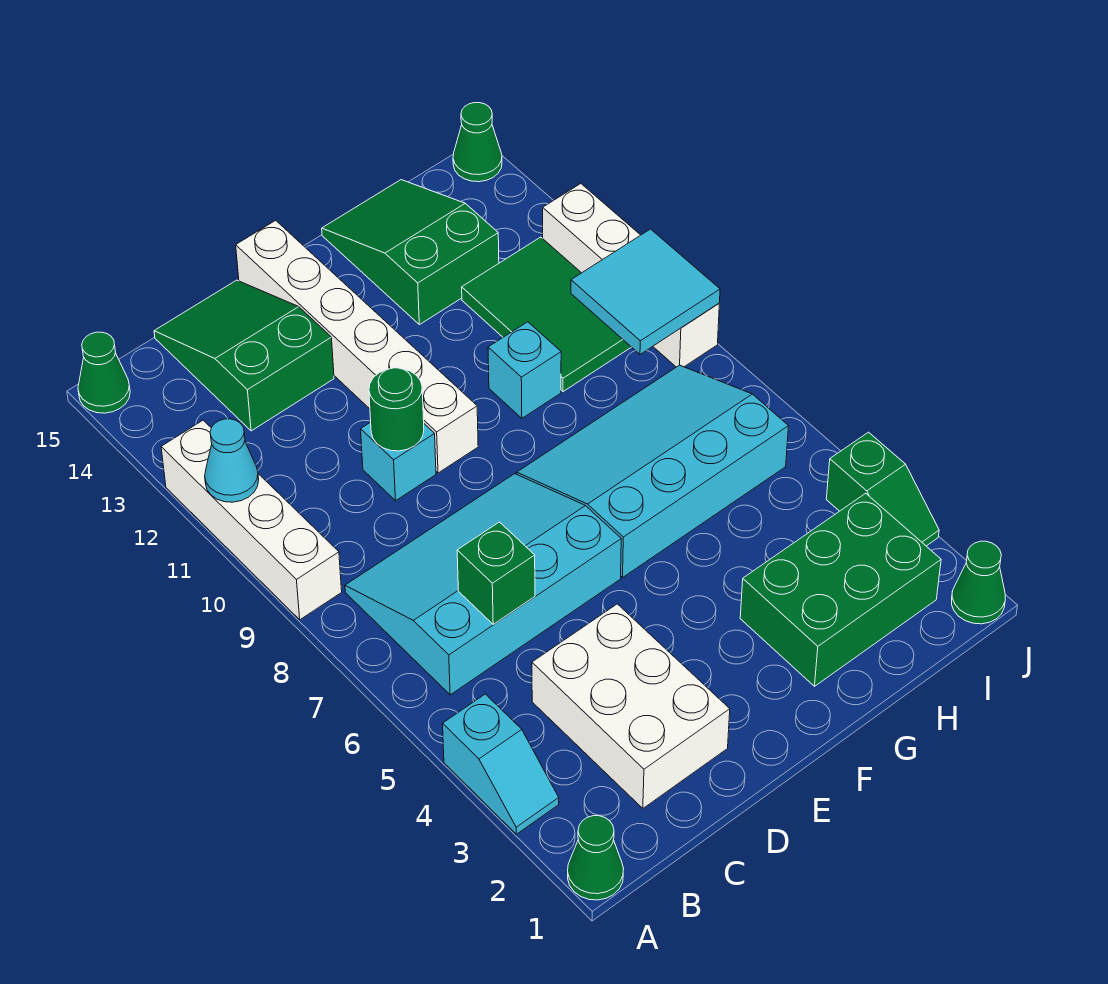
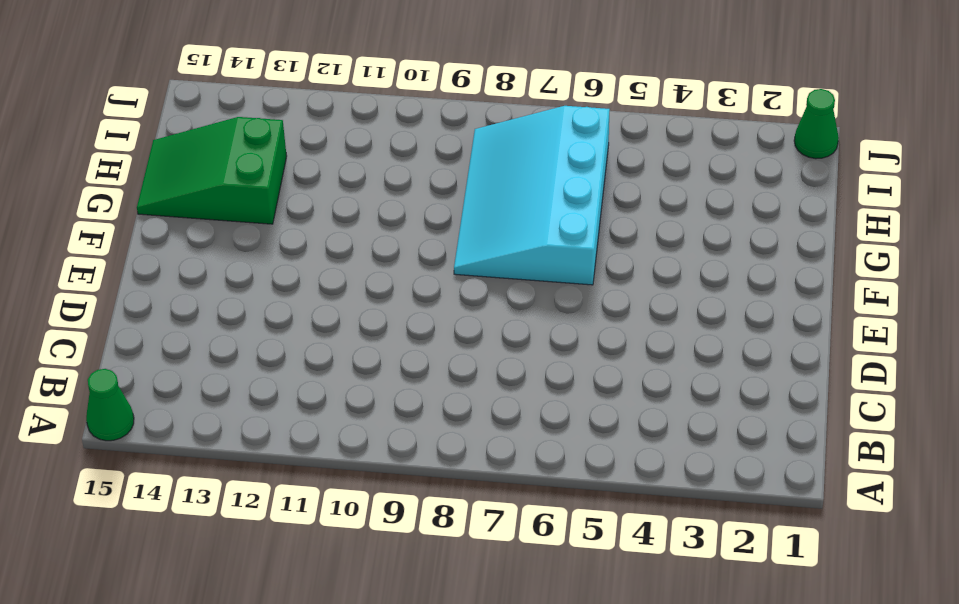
none -> green cone A1 level 1
none -> cyan slope A3:A4 level 1 top 4
none -> white brick A9:A12 level 1

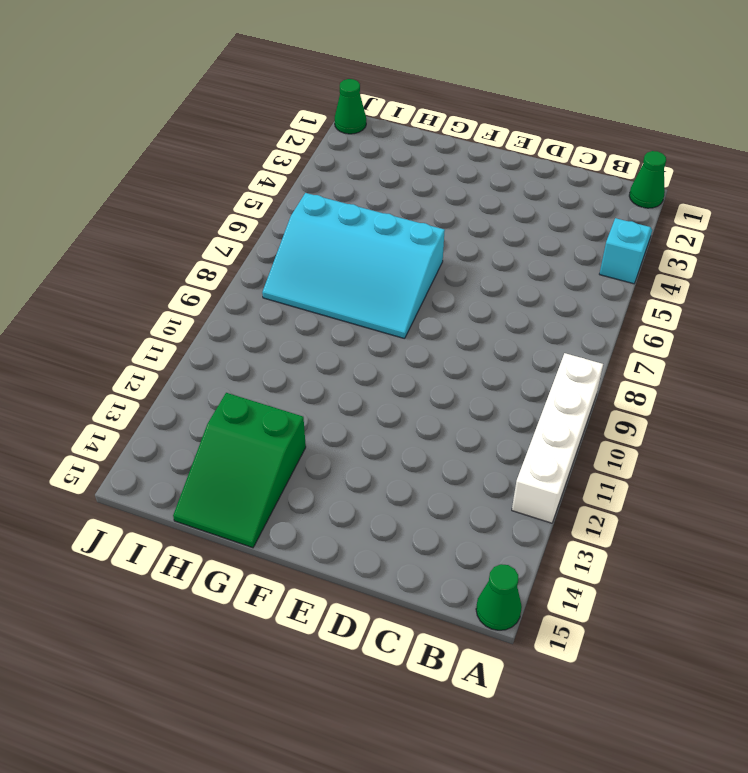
none -> cyan slope B6:E8 level 1 top 6
none -> white brick C2:D4 level 1
none -> green slope C13:D15 level 1 top 13

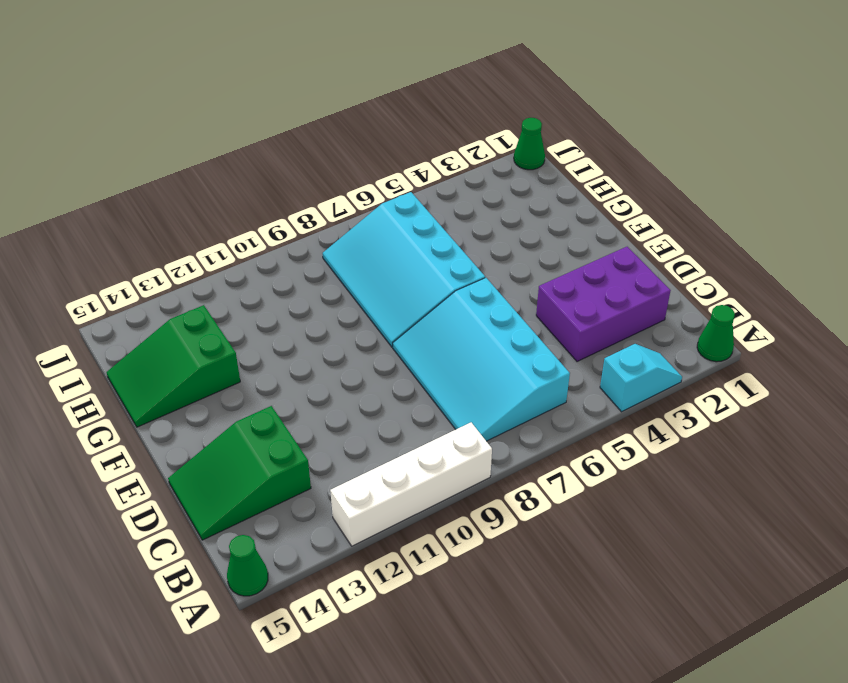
purple brick C2:D4 level 1 -> white brick C2:D4 level 1
none -> cyan brick D10 level 1
none -> white brick E10:E15 level 1
none -> green brick G2:I3 level 1

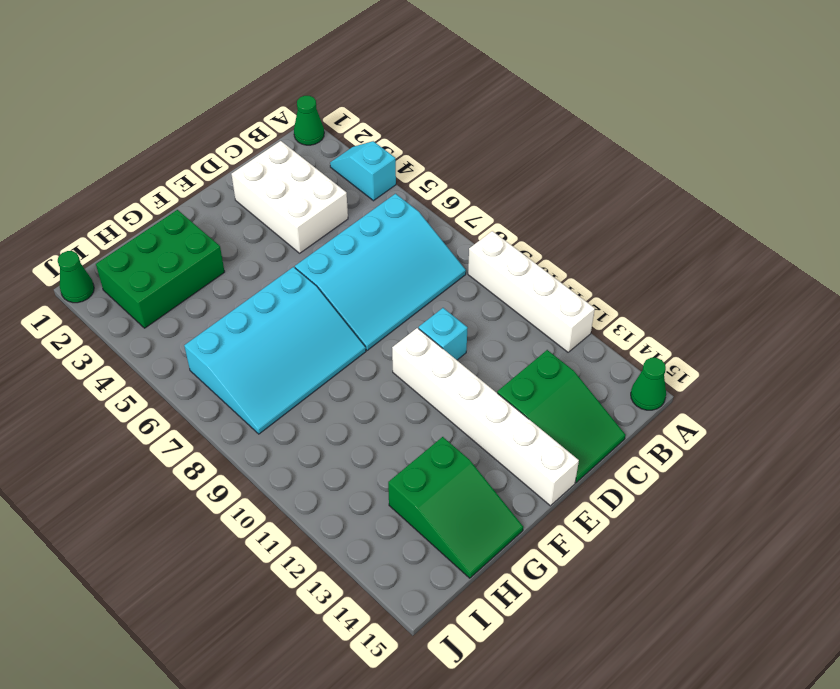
none -> cyan brick G10 level 1
none -> green tile H10:I12 level 1
none -> green slope J3:J4 level 1 top 4

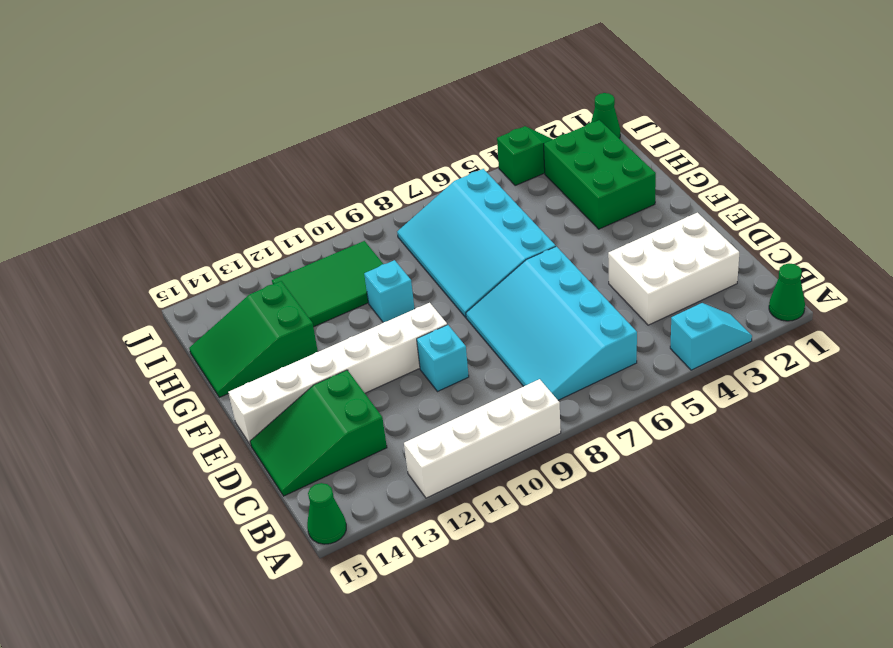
none -> white brick J9:J12 level 1
none -> green cone J15 level 1
none -> cyan cone A11 level 2

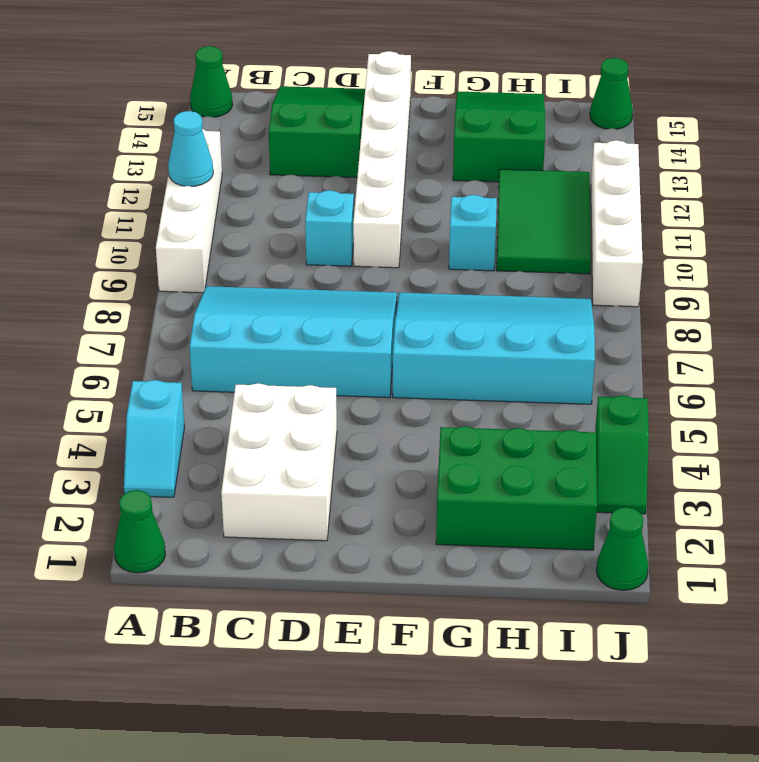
none -> green brick C6 level 2
none -> green round brick D10 level 2
none -> cyan tile I9:J10 level 2

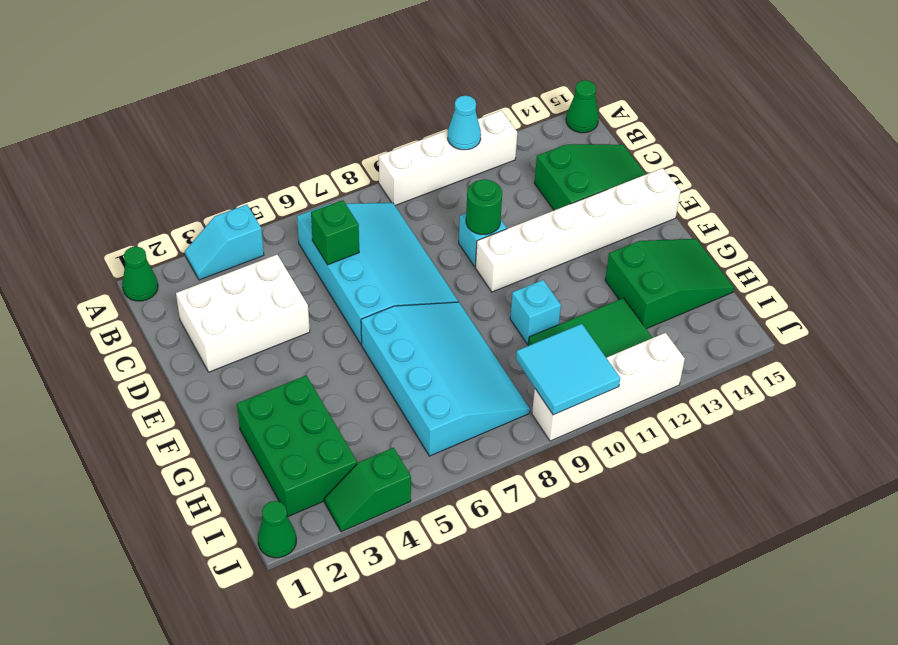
none -> green cone J15 level 1

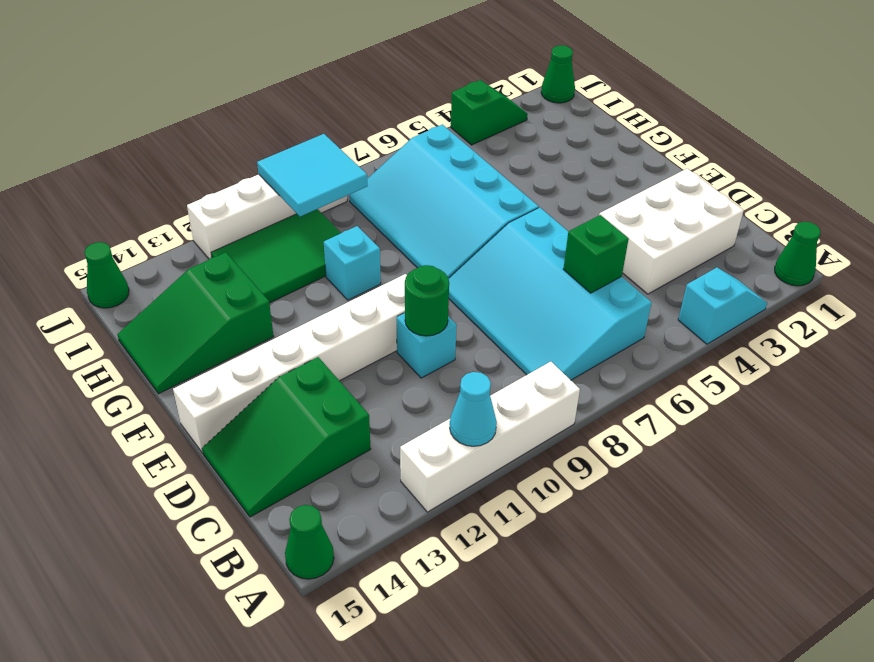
none -> green brick G2:I3 level 1

